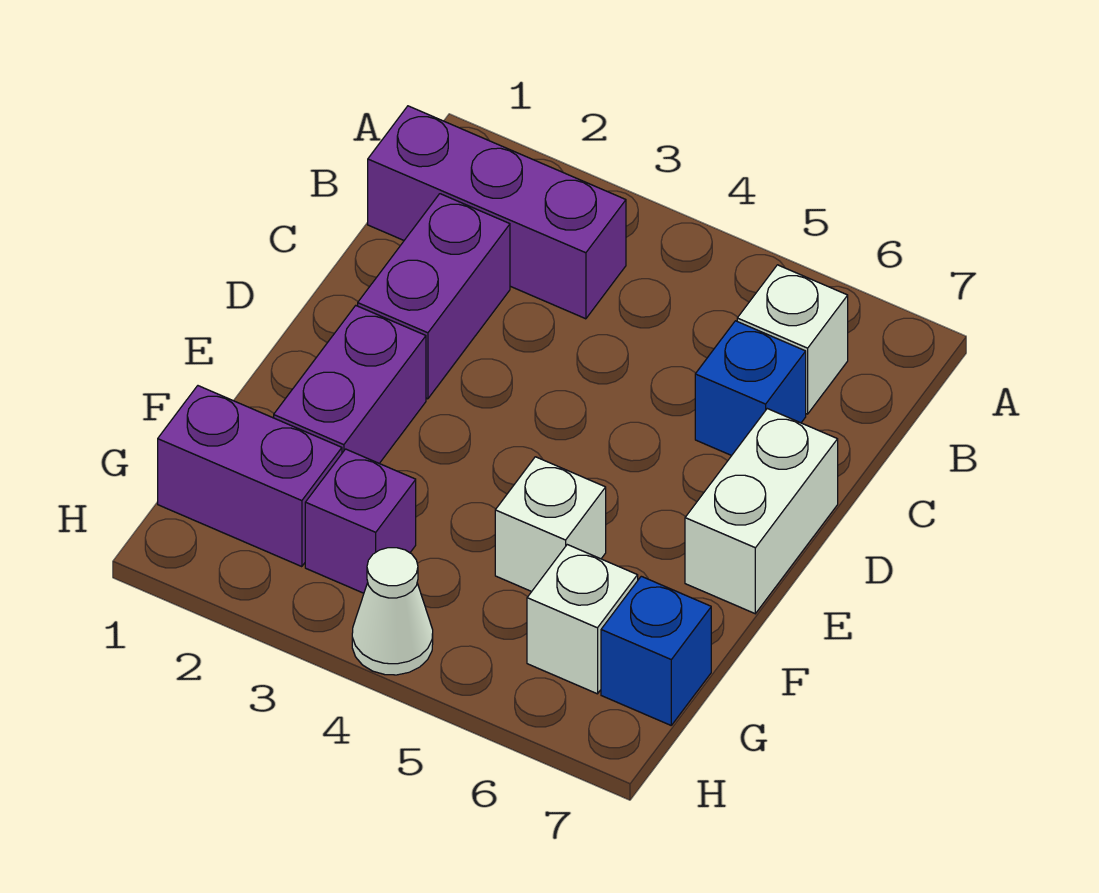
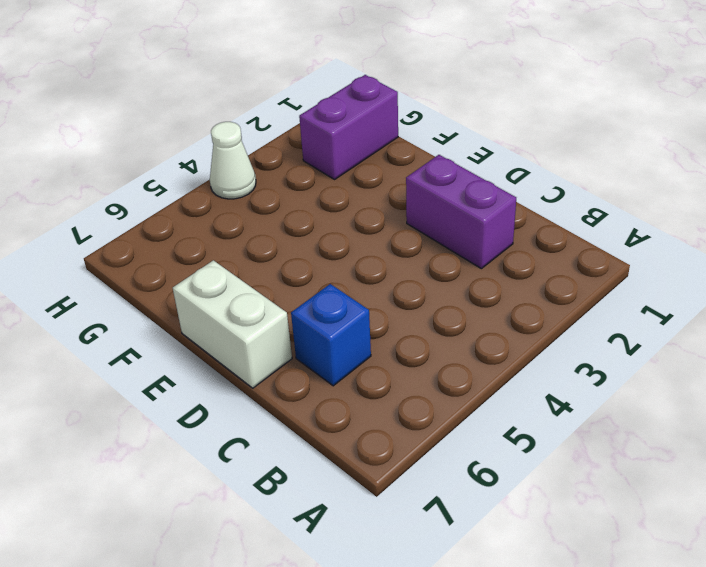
none -> purple brick B1:B3 level 1
none -> white brick B6 level 1
none -> purple brick E2:F2 level 1

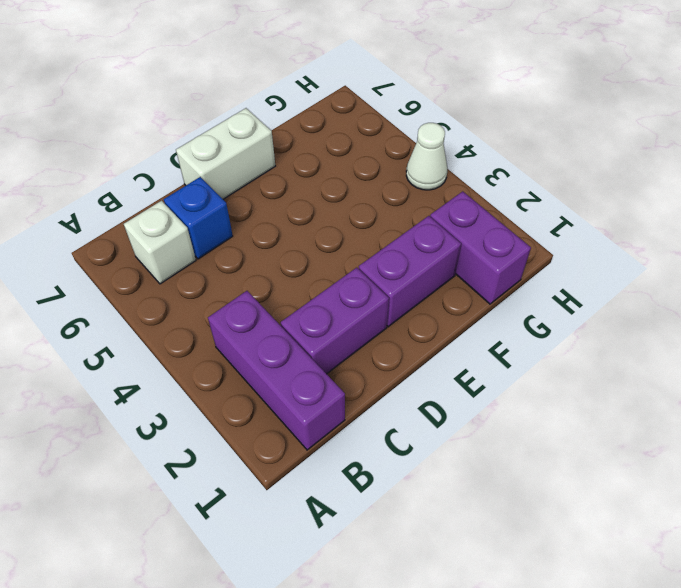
none -> white brick F5 level 1
none -> purple brick G3 level 1
none -> white brick G6 level 1

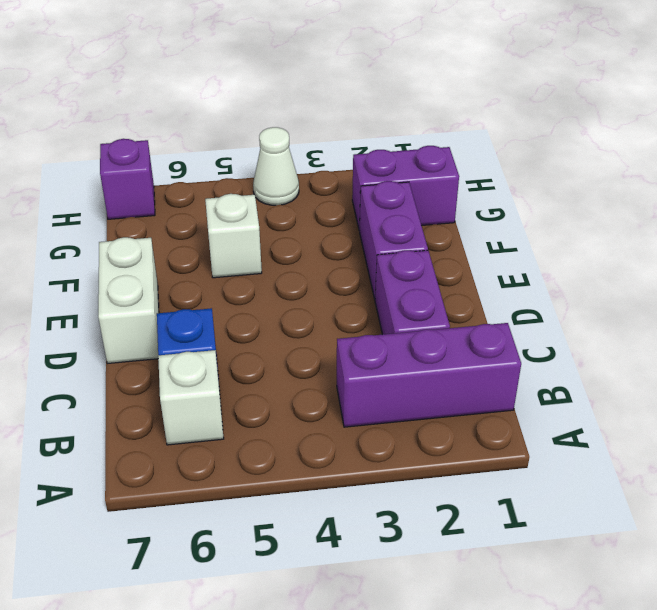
purple brick H7 level 1 -> purple brick G3 level 1
none -> white brick G6 level 1
none -> blue brick G7 level 1

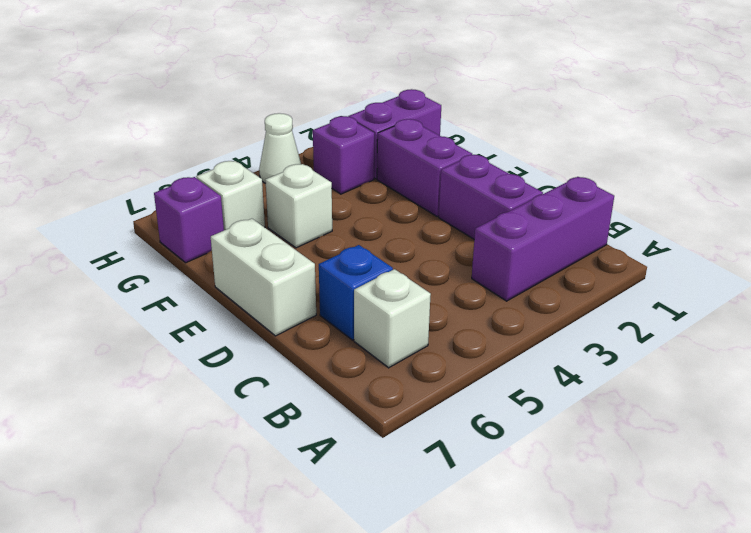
purple brick G7 level 1 -> blue brick G7 level 1

